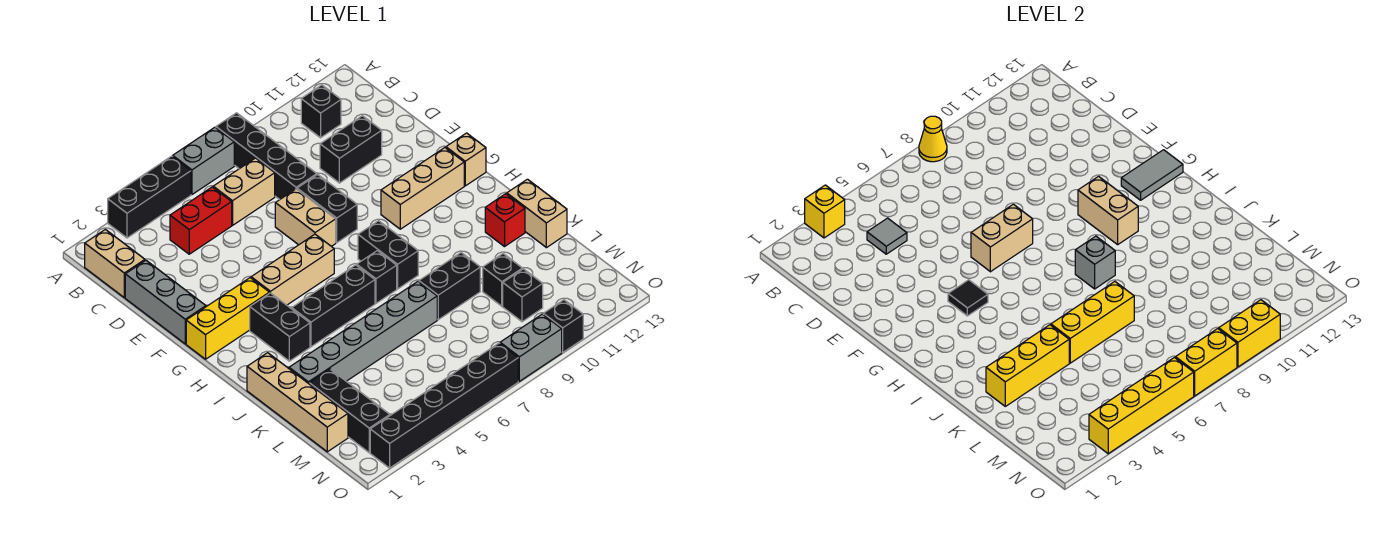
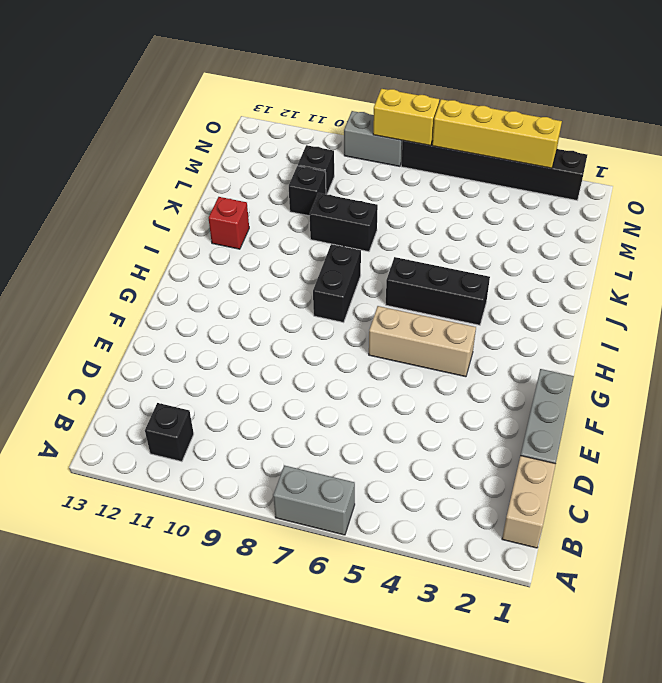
none -> black brick A3:A5 level 1
none -> black brick A8:D8 level 1
none -> red brick C4:C5 level 1
none -> tan brick C6:C7 level 1

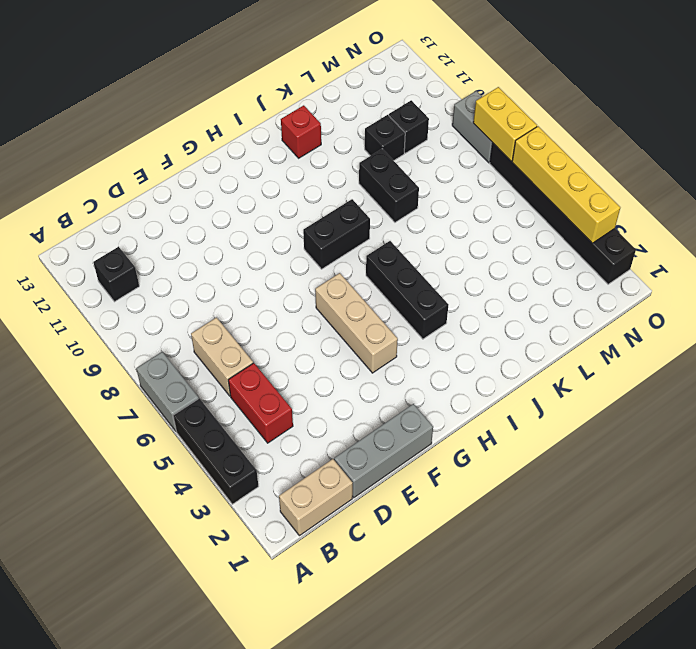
none -> black brick A8:D8 level 1
none -> black brick D10:D11 level 1
none -> tan brick E7:F7 level 1
none -> black brick E8:F8 level 1

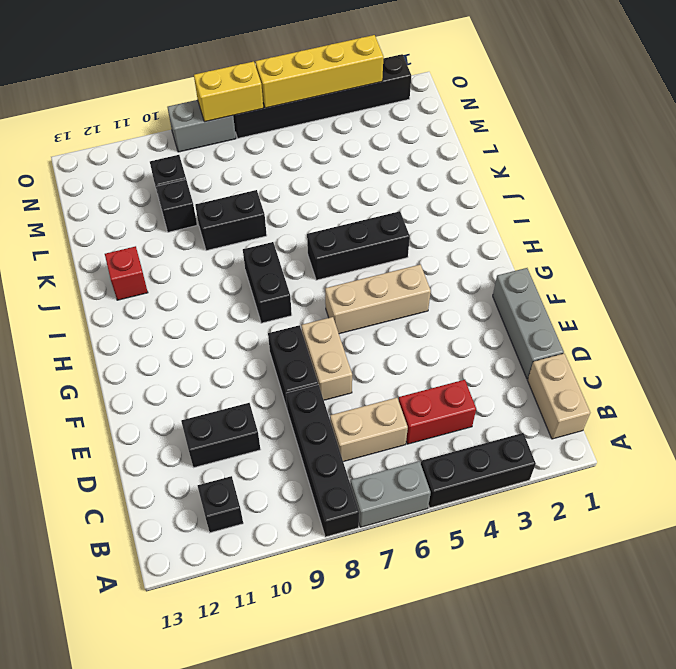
none -> yellow brick G1:G3 level 1
none -> tan brick G10:G12 level 1
none -> tan brick G13 level 1
none -> black brick H3:I3 level 1

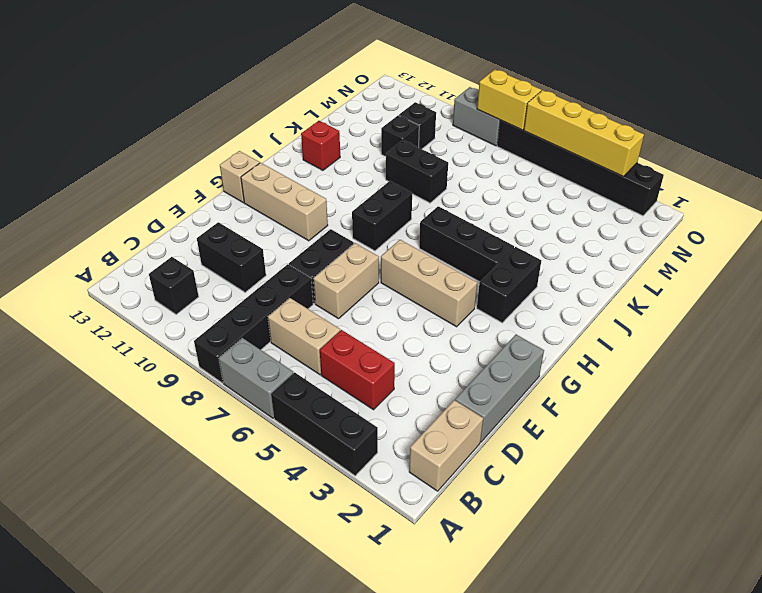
none -> yellow brick G1:G3 level 1
none -> black brick I7 level 1
none -> tan brick J1:M1 level 1
none -> tan brick J13:K13 level 1

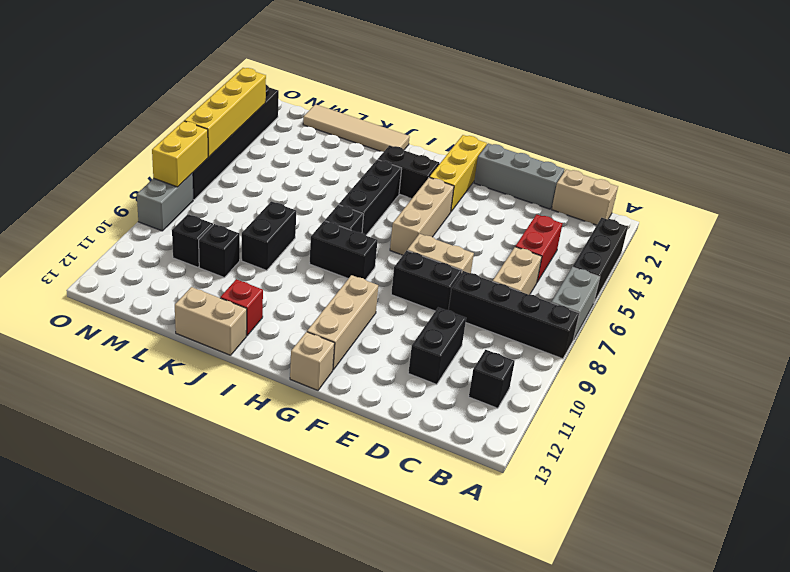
tan tile J1:M1 level 1 -> tan brick J1:M1 level 1
none -> grey brick K2:K7 level 1
none -> black brick L2:N2 level 1
none -> black brick O10 level 1
none -> yellow brick A3 level 2

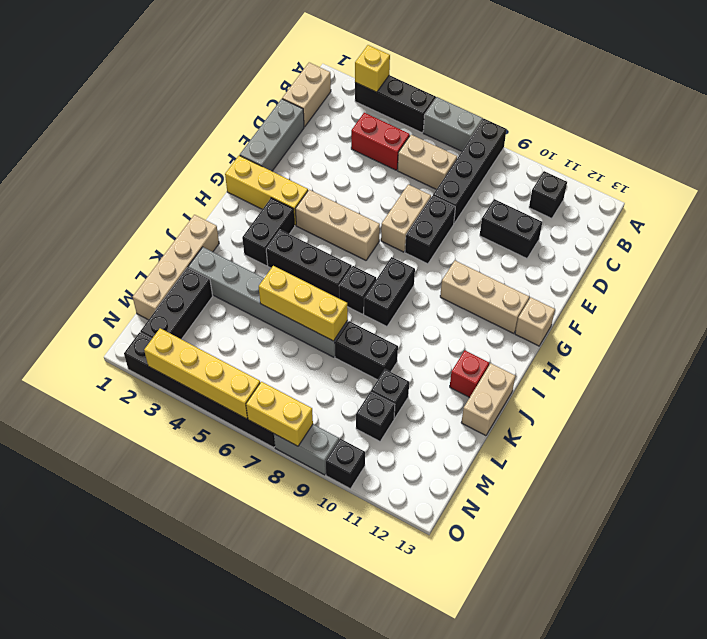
none -> yellow cone A8 level 2
none -> grey tile C4 level 2
none -> tan brick F6:F7 level 2
none -> black tile G4 level 2

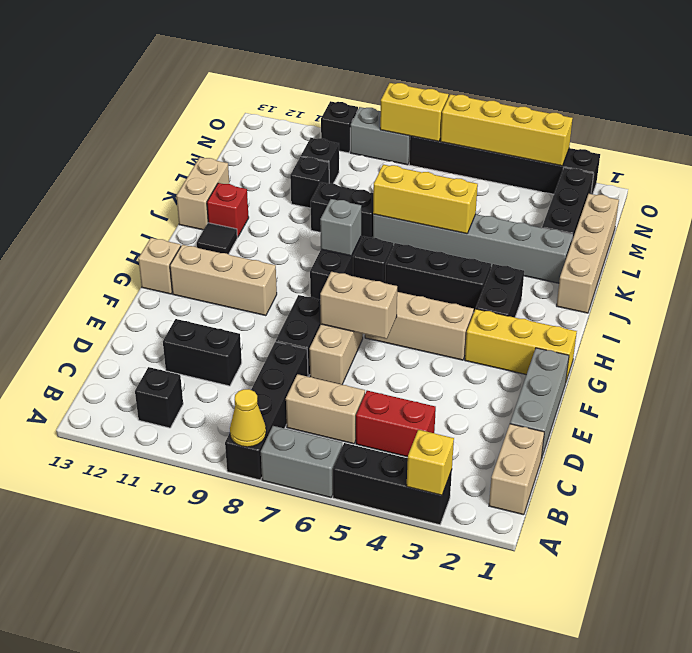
black tile I12 level 1 -> black tile G4 level 2
none -> grey tile C4 level 2
none -> tan brick G10:H10 level 2
none -> grey tile G12:G13 level 2
none -> yellow brick K2:K4 level 2

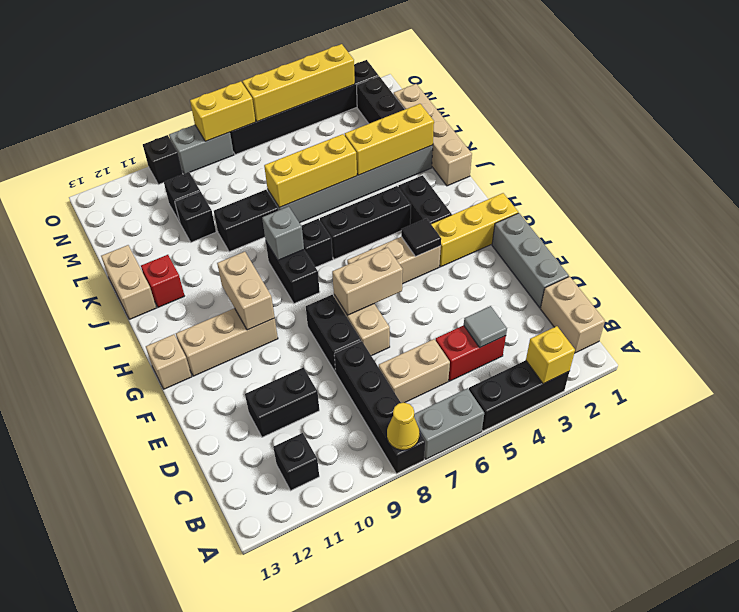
none -> grey tile G12:G13 level 2
none -> yellow brick O9:O10 level 2

